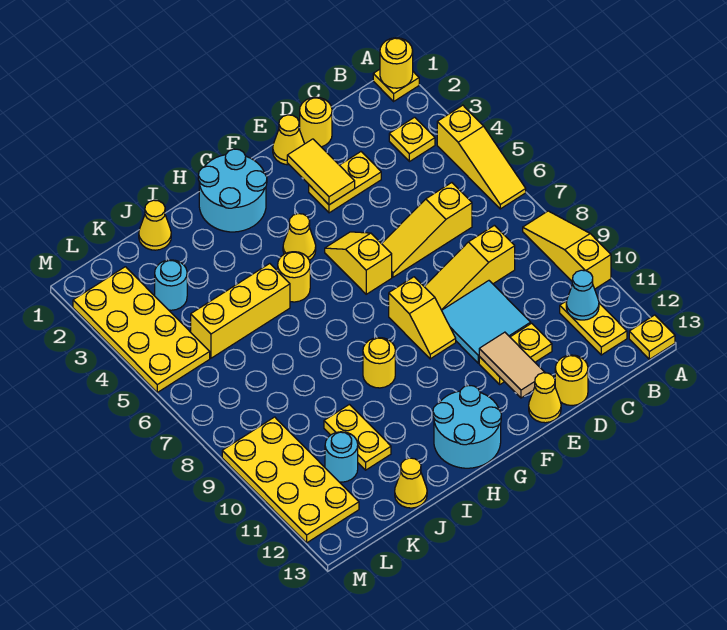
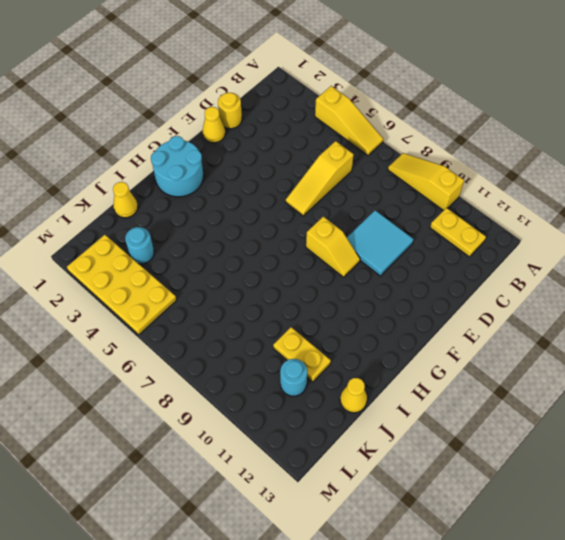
none -> yellow plate A1 level 1
none -> yellow plate A13 level 1
none -> yellow plate B3 level 1
none -> yellow slope C8:E8 level 1 top C

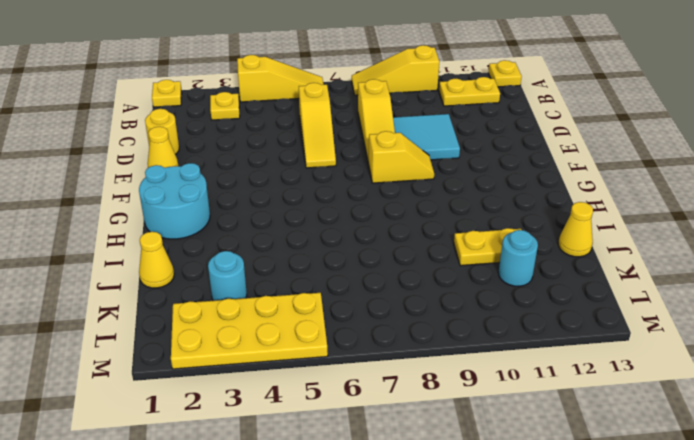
none -> yellow plate D3:E3 level 1
none -> yellow plate D11:E11 level 1
none -> yellow round brick D13 level 1
none -> yellow cone E13 level 1

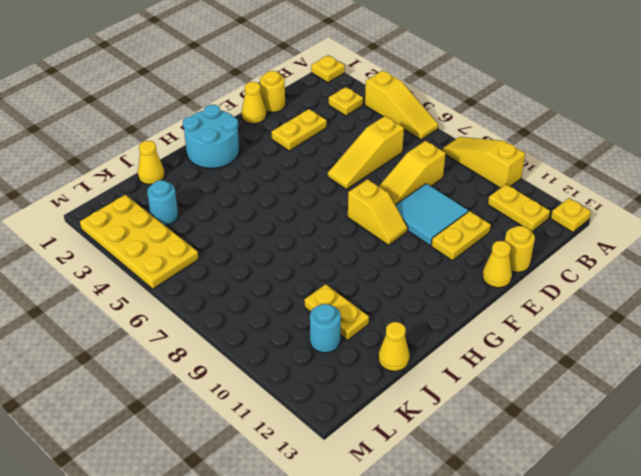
none -> yellow slope F5:F6 level 1 top 6
none -> yellow cone G4 level 1
none -> cyan round brick G12:H13 level 1
none -> yellow round brick H5 level 1

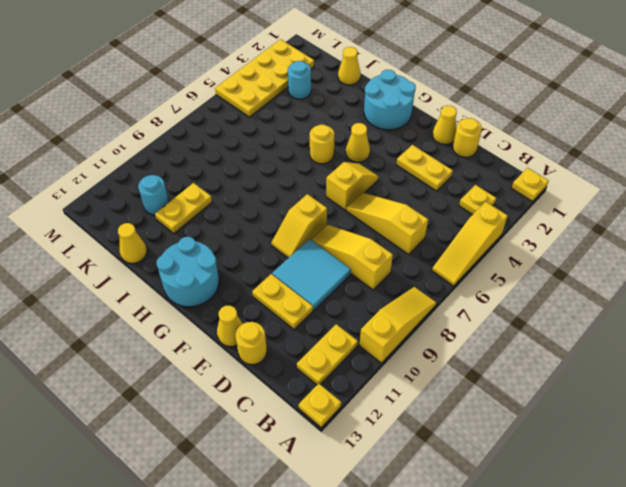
none -> yellow round brick H9 level 1
none -> yellow brick I5:K5 level 1
none -> yellow plate L9:M12 level 1
none -> yellow round brick A1 level 2

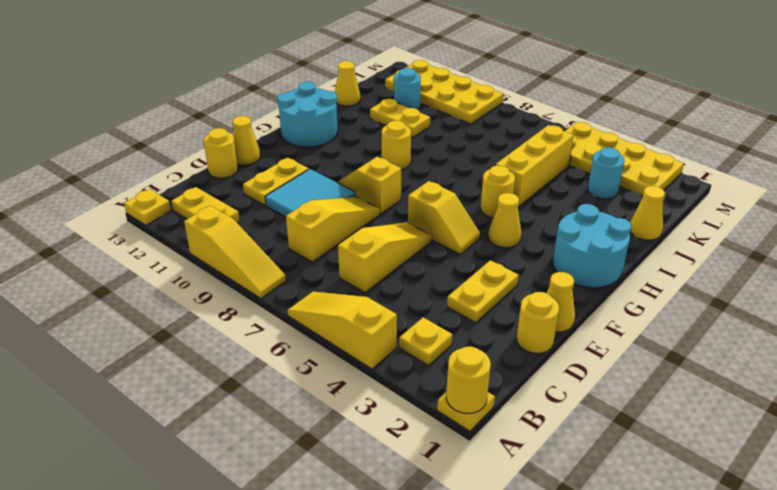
none -> cyan cone B11 level 2
none -> yellow tile E2:E3 level 2
none -> tan tile E11:E12 level 2

